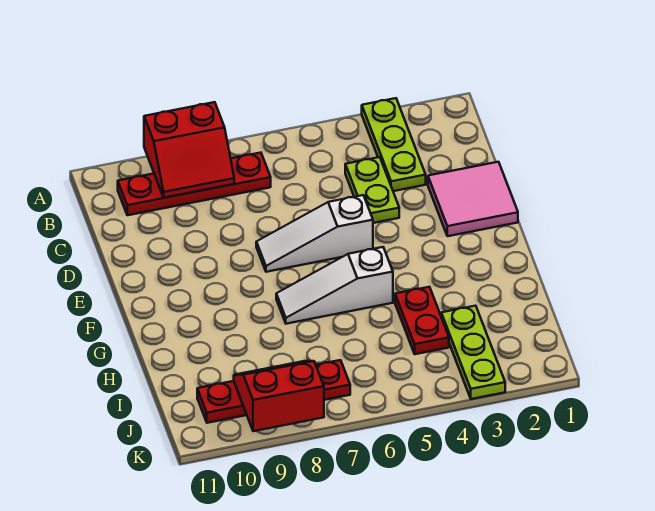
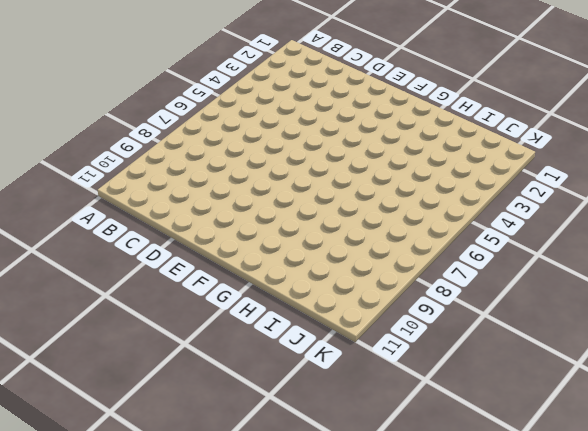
none -> lime plate A3:C3 level 1
none -> red plate B7:B10 level 1

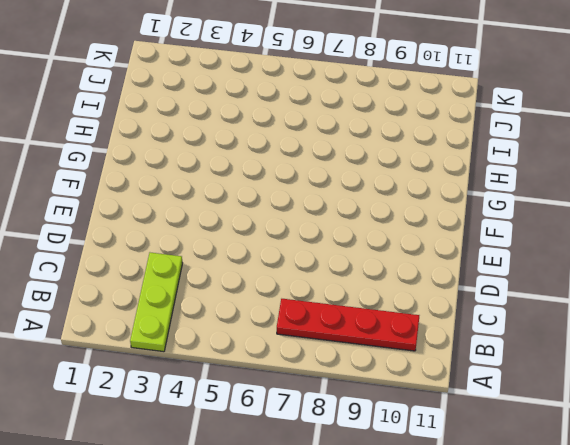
none -> lime plate C4:D4 level 1
none -> pink tile D1:E2 level 1

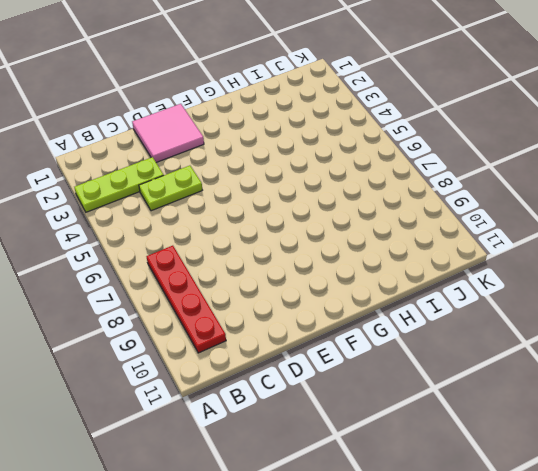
none -> white slope E5:E7 level 1 top 5
none -> white slope G5:G7 level 1 top 5

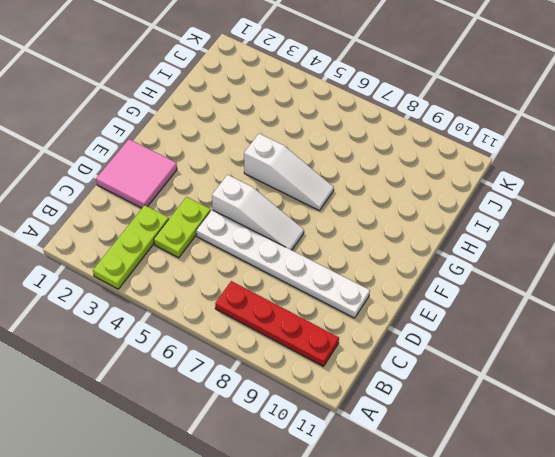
white plate D5:D10 level 1 -> none
none -> red plate H4:I4 level 1
none -> lime plate I3:K3 level 1

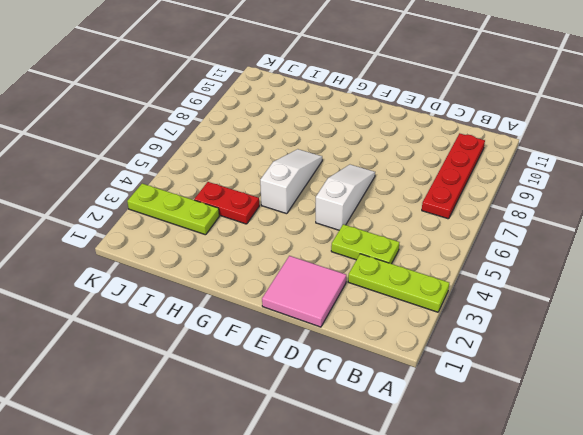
none -> red plate J7:J10 level 1
none -> red slope A8:B9 level 2 top A

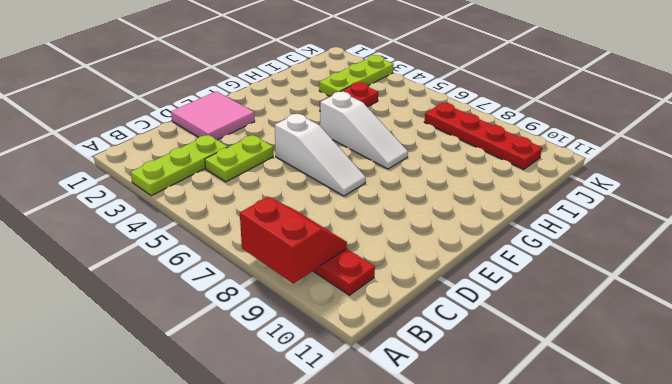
none -> red slope J8:K9 level 2 top K

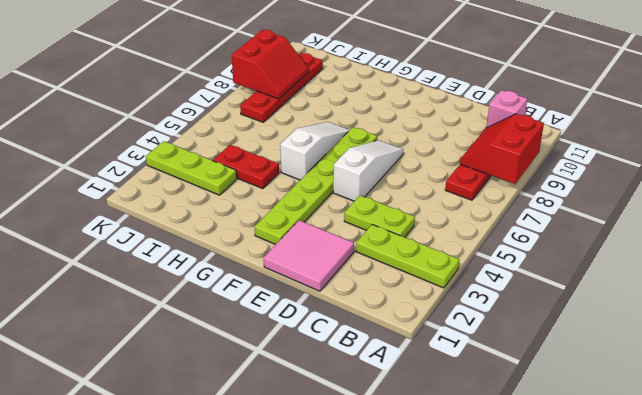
pink brick B10 level 2 -> none
lime plate F2:F7 level 1 -> none

